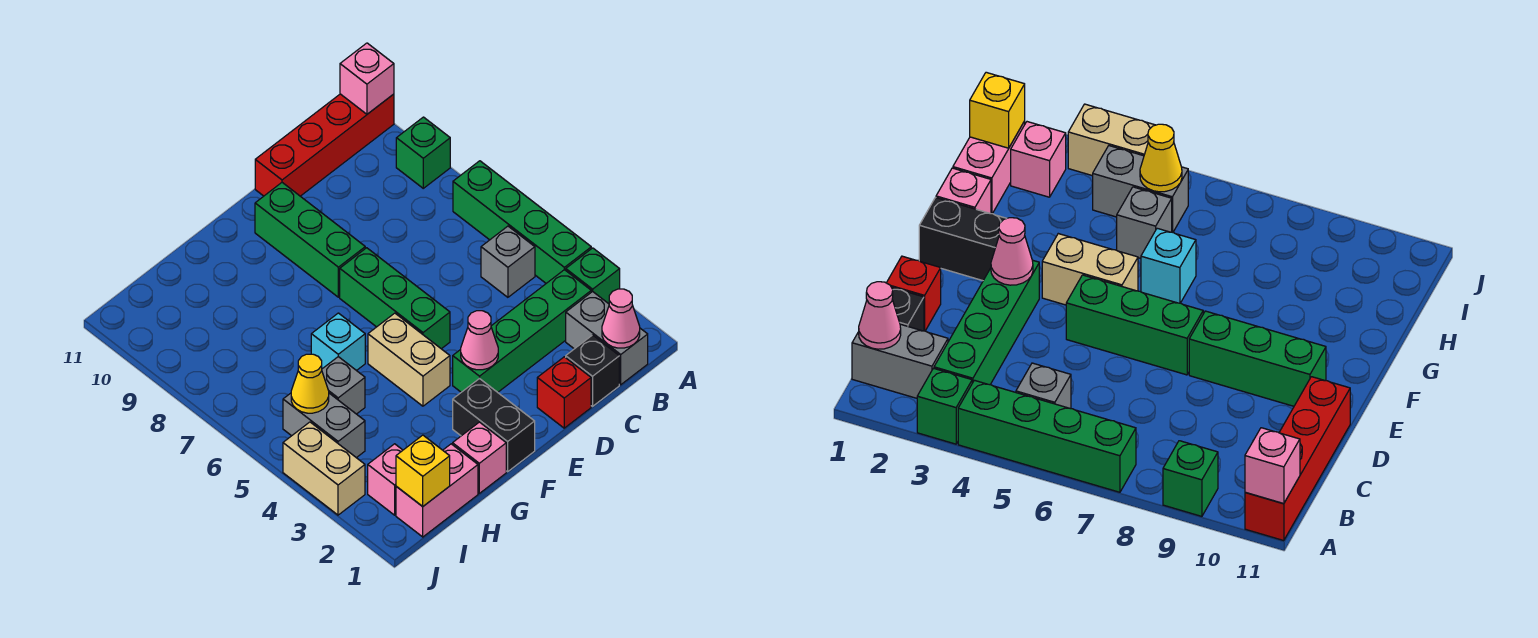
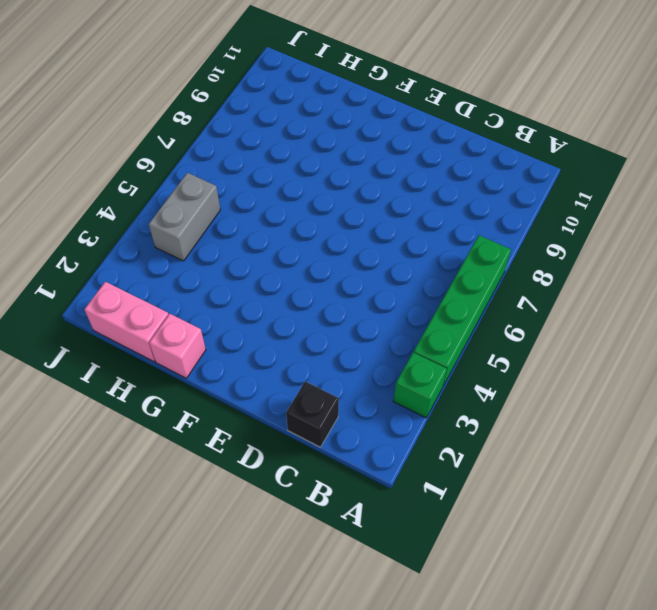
none -> green brick A9 level 1
none -> red brick A11:D11 level 1
none -> grey brick B1:B2 level 1

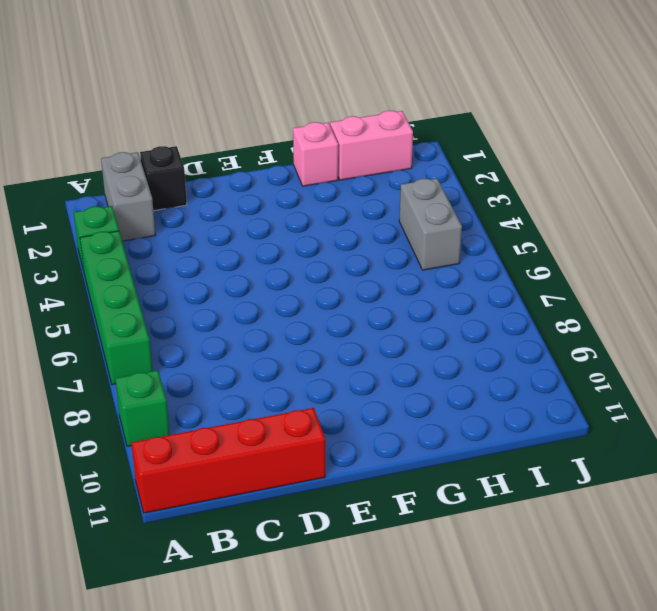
none -> green brick B3:E3 level 1
none -> grey brick B5 level 1
none -> red brick D1 level 1

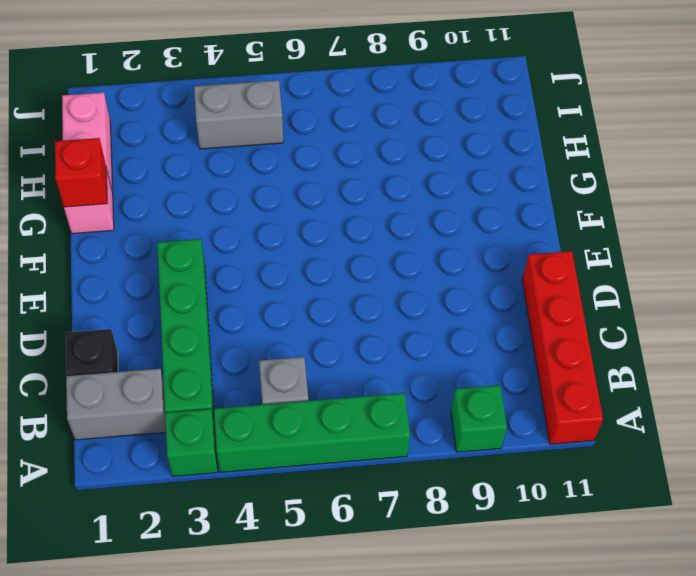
red brick G1 level 2 -> red brick D1 level 1
none -> green brick E5:E7 level 1
none -> green brick E8:E10 level 1
none -> black brick F1:F2 level 1

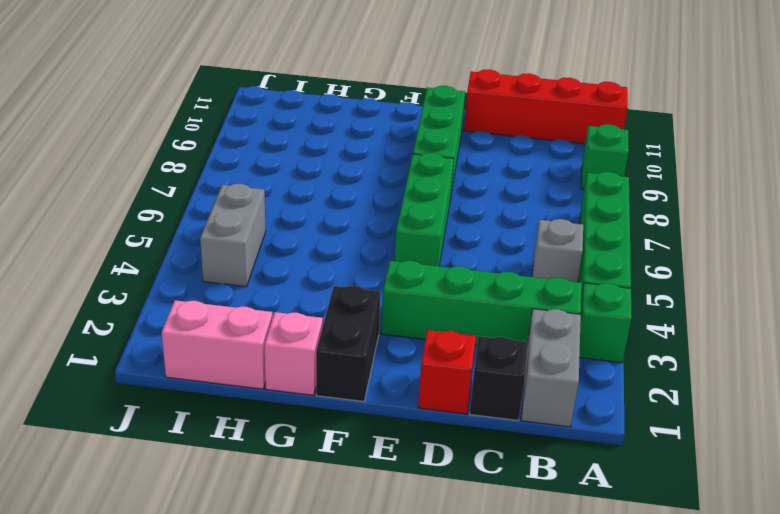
none -> tan brick F4:F5 level 1
none -> cyan brick G6 level 1
none -> grey brick H5 level 1

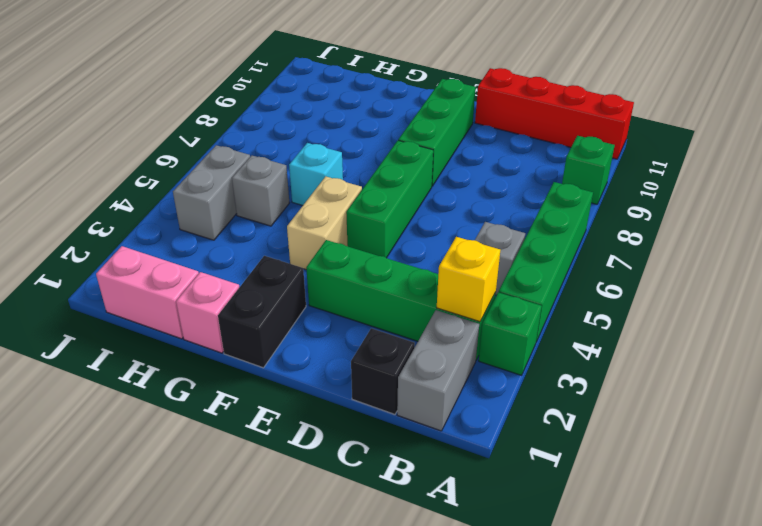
yellow brick B3 level 2 -> yellow brick I1 level 2
none -> red brick D1 level 1
none -> pink brick I2 level 1
none -> tan brick J3:J4 level 1

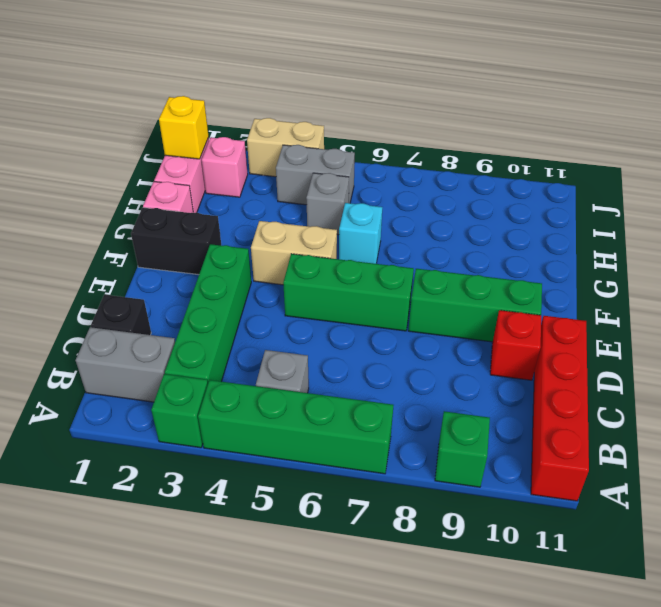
red brick D10 level 1 -> red brick D1 level 1
none -> pink brick A11 level 2
none -> pink cone B1 level 2
none -> pink cone E3 level 2

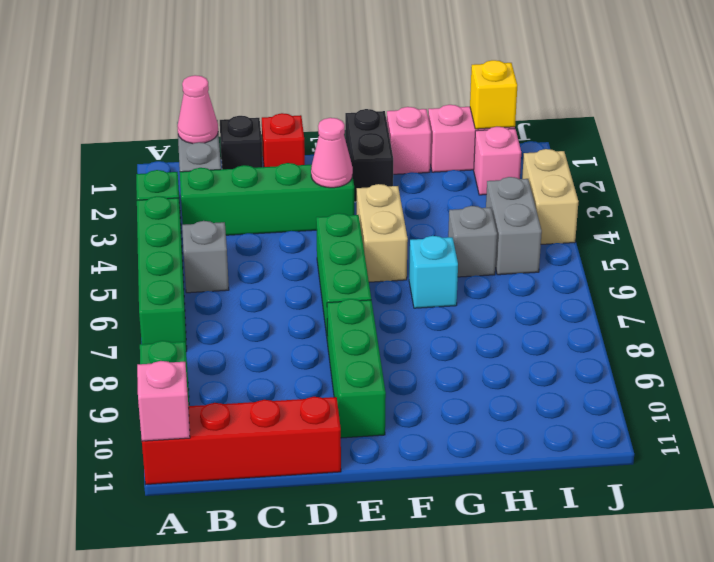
none -> yellow cone I5 level 2

